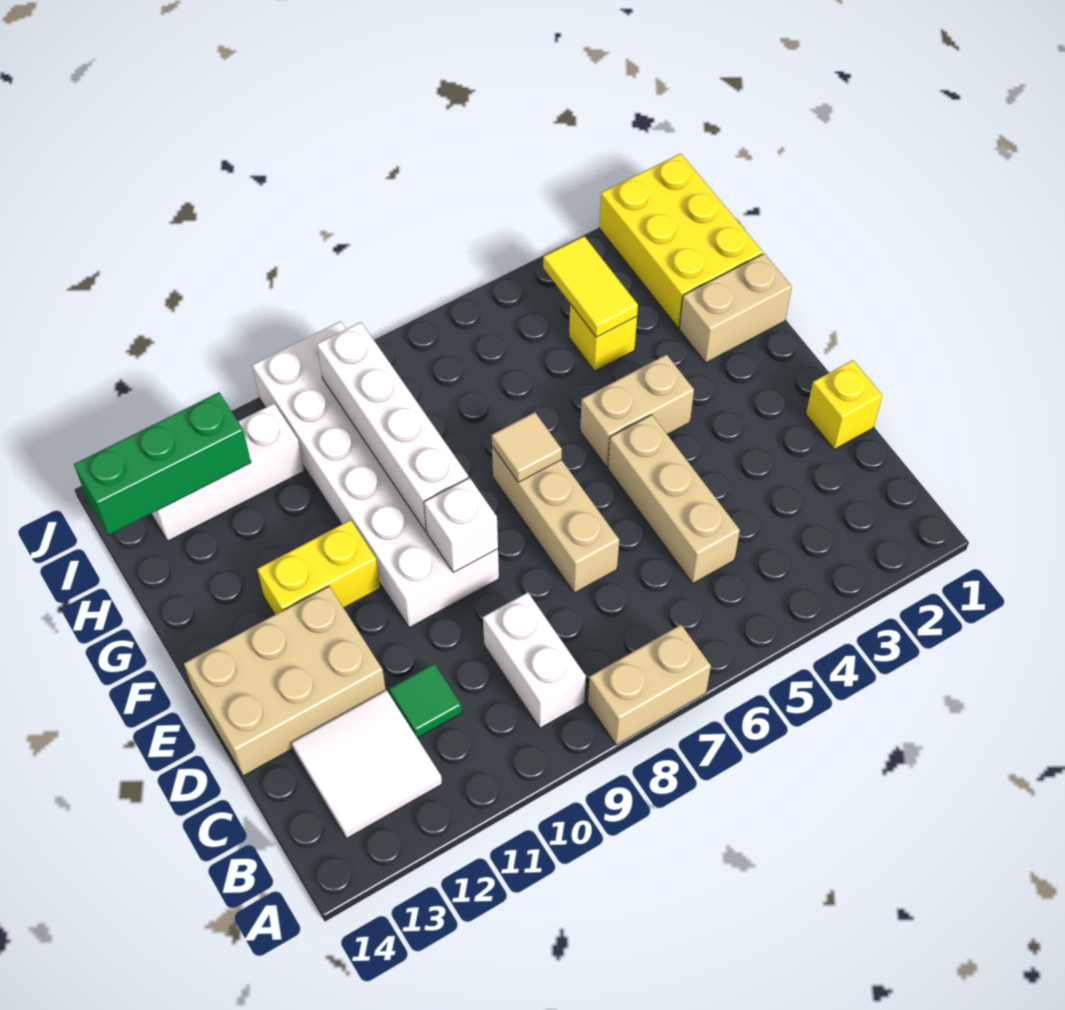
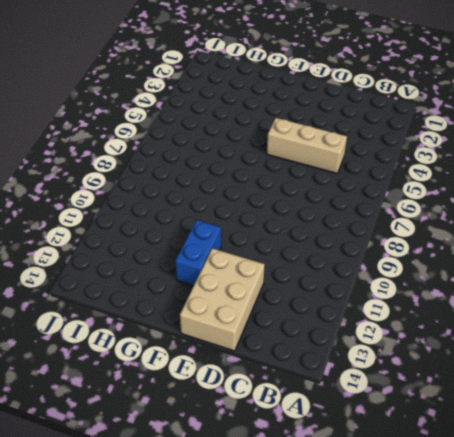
blue brick F11:F12 level 1 -> yellow brick F11:F12 level 1
none -> tan brick A7:A8 level 1
none -> white brick B9:C9 level 1
none -> white tile B12:C13 level 1

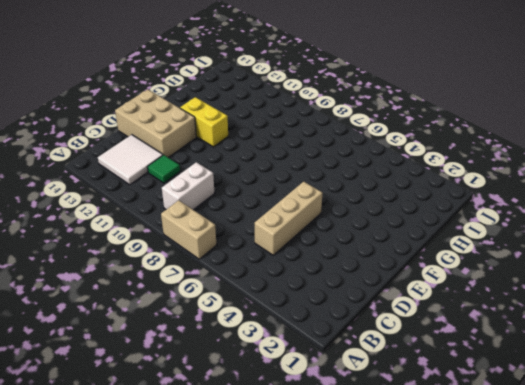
none -> yellow brick D1 level 1
none -> tan brick D7:F7 level 1
none -> white brick E9:J10 level 1

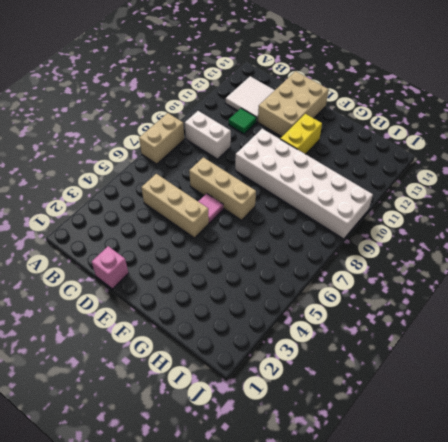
pink brick D1 level 1 -> yellow brick D1 level 1
pink tile E6 level 1 -> none
none -> tan brick F4:F5 level 1
none -> tan brick G1:G2 level 1
none -> yellow brick H1:J2 level 1

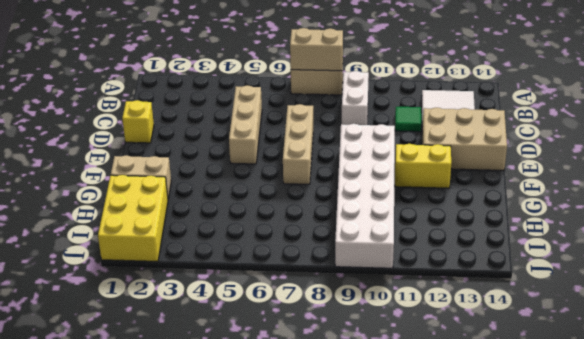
tan brick A7:A8 level 2 -> tan brick F4:F5 level 1
none -> yellow brick H4 level 1
none -> white brick I11:I13 level 1
none -> white brick E9 level 2

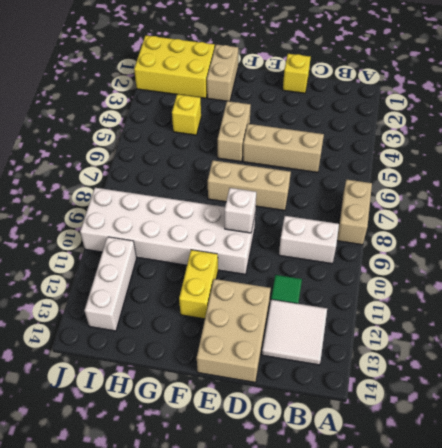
none -> tan tile F7 level 2
none -> white brick F9:I9 level 2
none -> yellow tile H4:I4 level 2

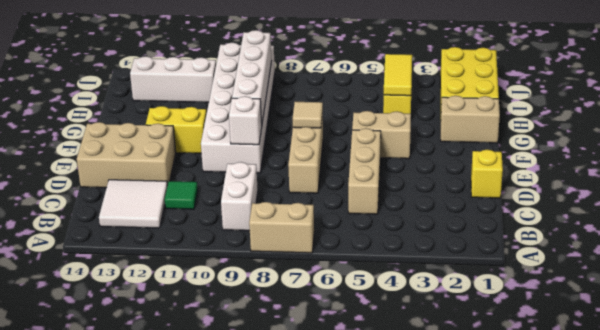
none -> green brick I12:I14 level 2

